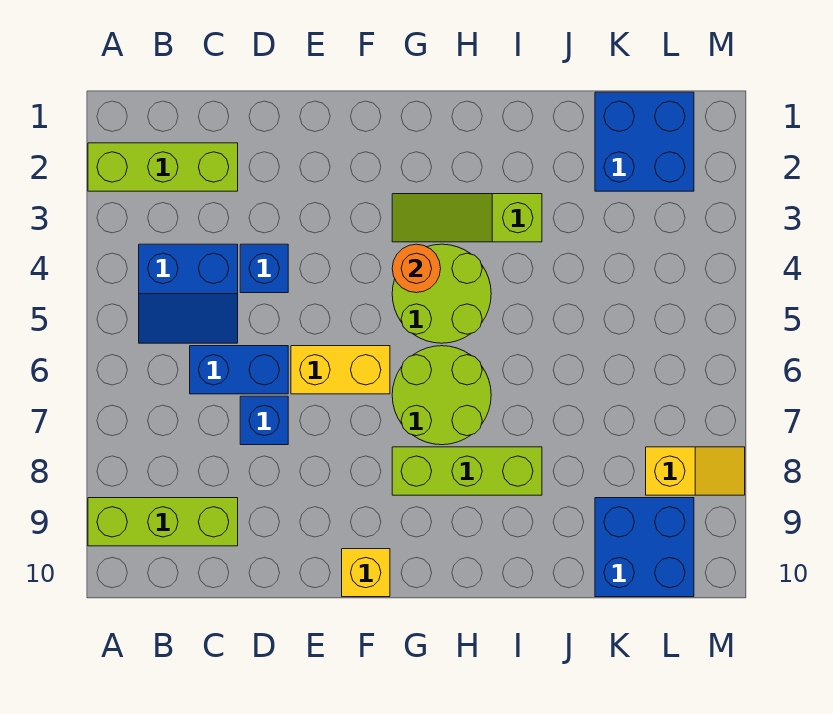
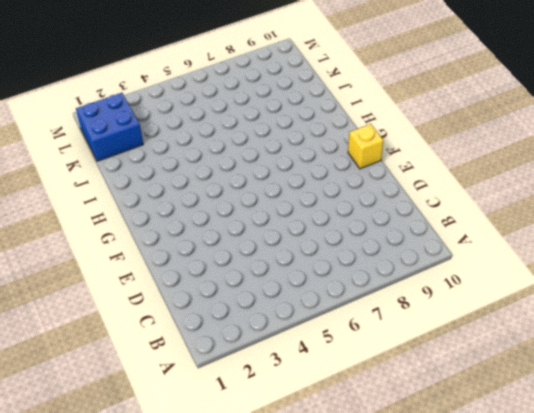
none -> lime brick A2:C2 level 1
none -> lime brick A9:C9 level 1
none -> blue slope B4:C5 level 1 top 4

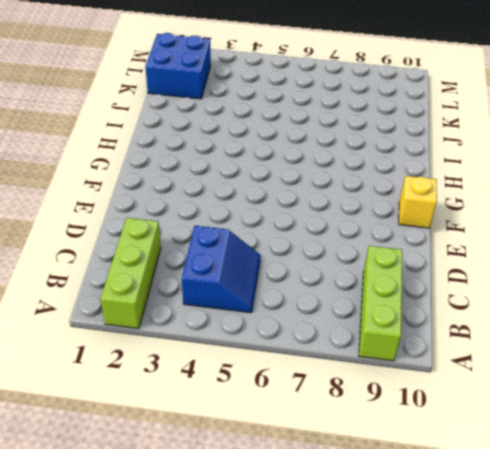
none -> blue brick C6:D6 level 1
none -> blue brick D4 level 1
none -> blue brick D7 level 1

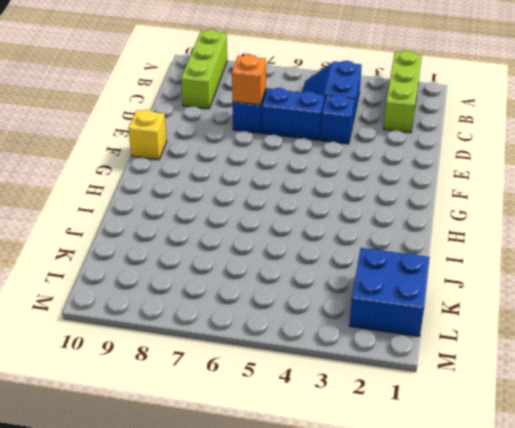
blue brick D5:D6 level 1 -> blue brick C6:D6 level 1
orange brick D7 level 2 -> none
none -> yellow brick E6:F6 level 1
none -> lime slope G3:I3 level 1 top I
none -> lime round brick G4:H5 level 1

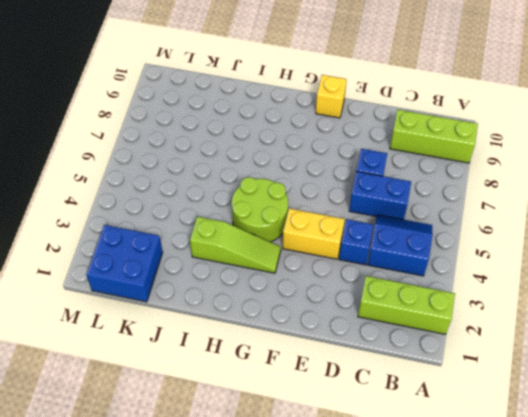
yellow brick E4:F4 level 1 -> yellow brick E6:F6 level 1
none -> lime round brick G6:H7 level 1
none -> lime brick G8:I8 level 1
none -> blue brick K9:L10 level 1

